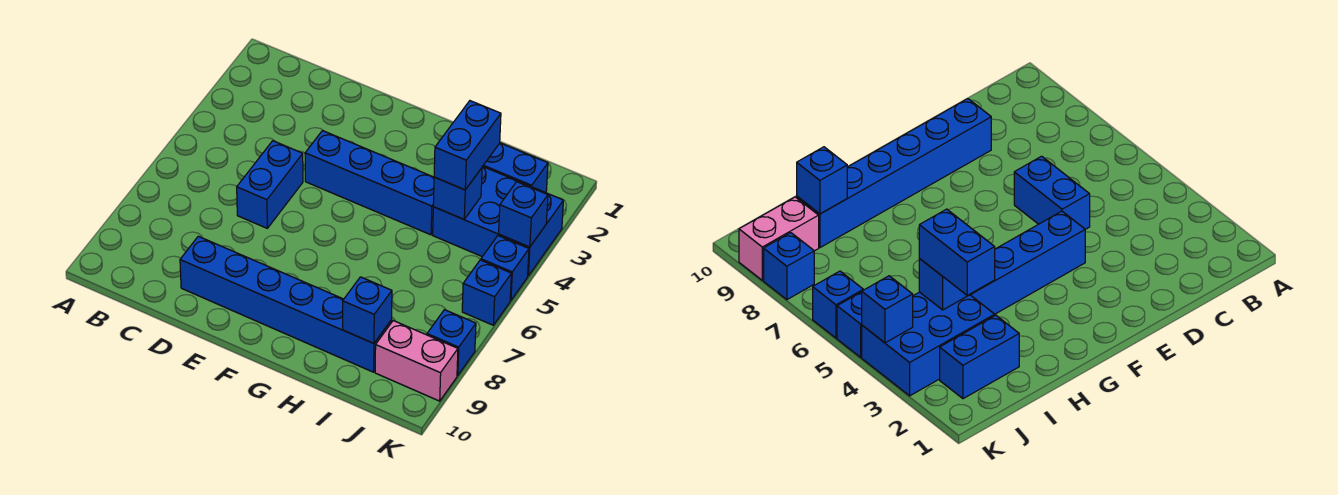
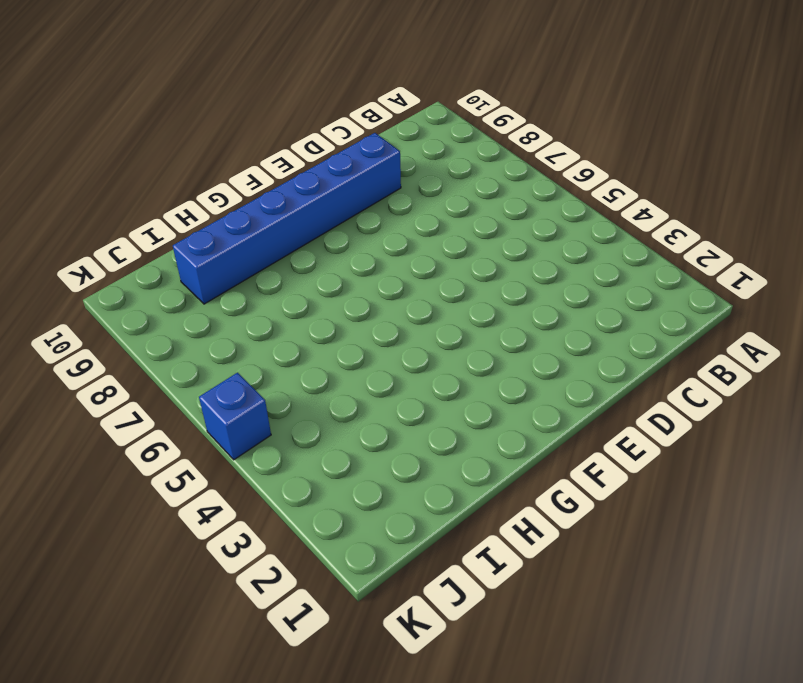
none -> blue brick D5:D6 level 1
none -> blue brick E4:H4 level 1
none -> blue brick I2:J2 level 1

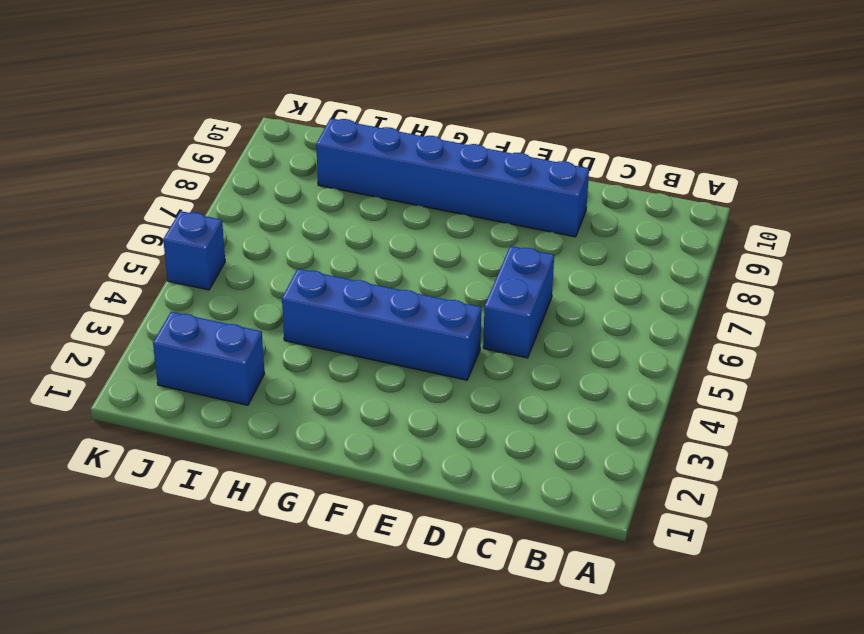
none -> blue brick I3:K4 level 1
none -> pink brick J9:K9 level 1
none -> blue brick K6 level 1

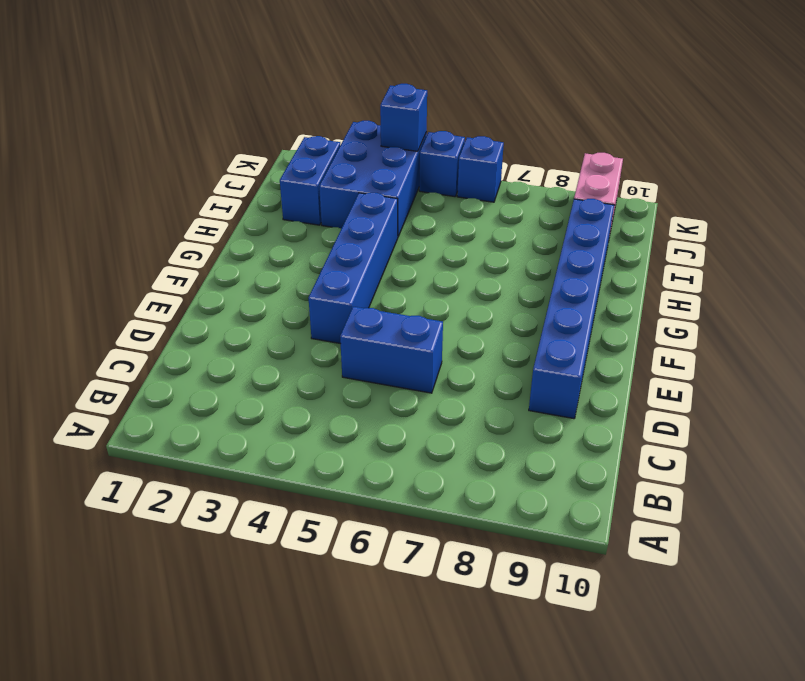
none -> blue brick K8 level 1
none -> blue brick I4 level 2
none -> blue brick I9 level 2

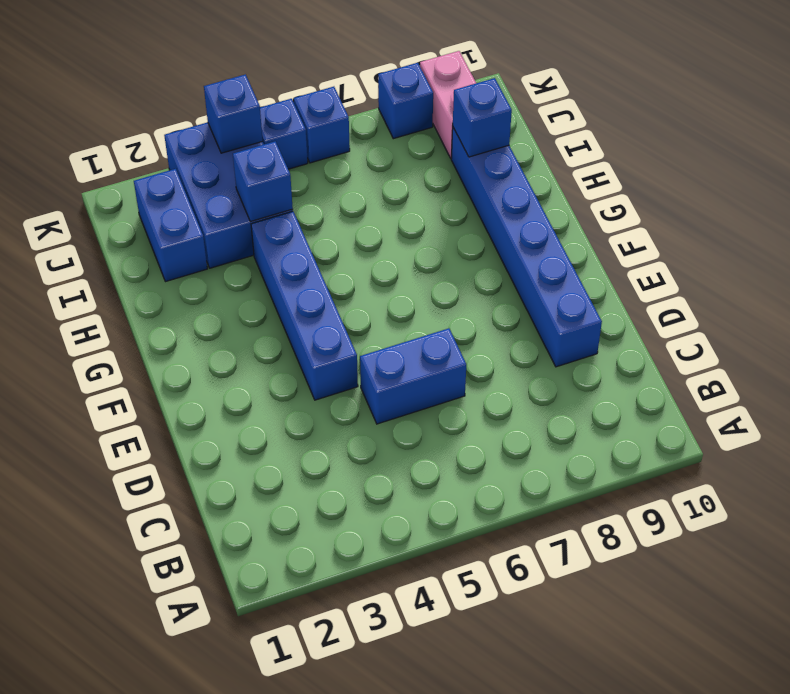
none -> blue brick I3:I4 level 3

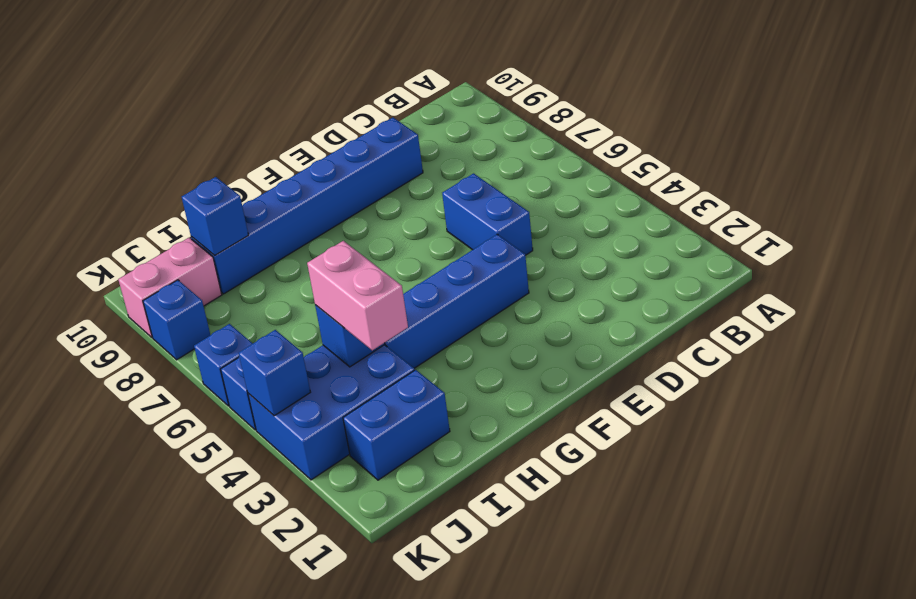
pink brick I3:I4 level 3 -> blue brick I3:I4 level 3

